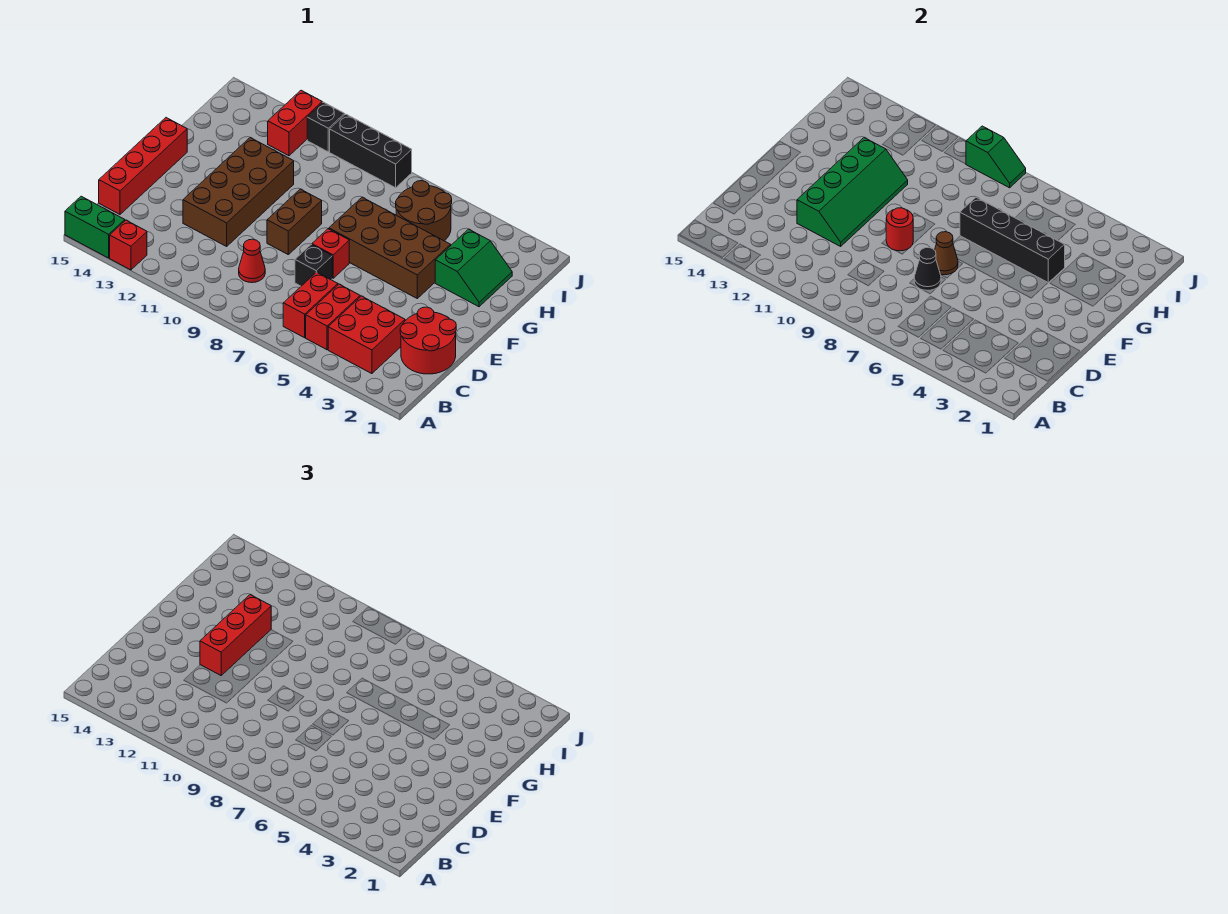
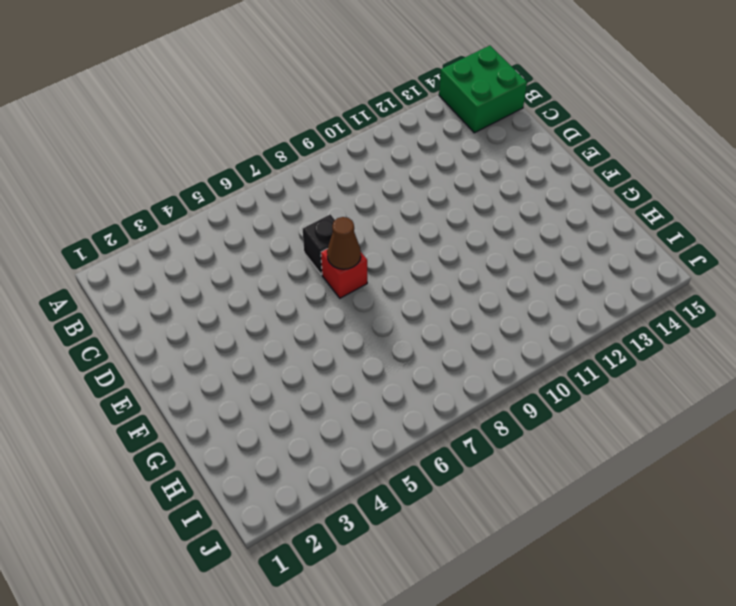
green brick A14:B15 level 1 -> green brick A14:A15 level 1
none -> red brick A13 level 1
none -> red brick B3:C4 level 1
none -> red brick B5:C5 level 1

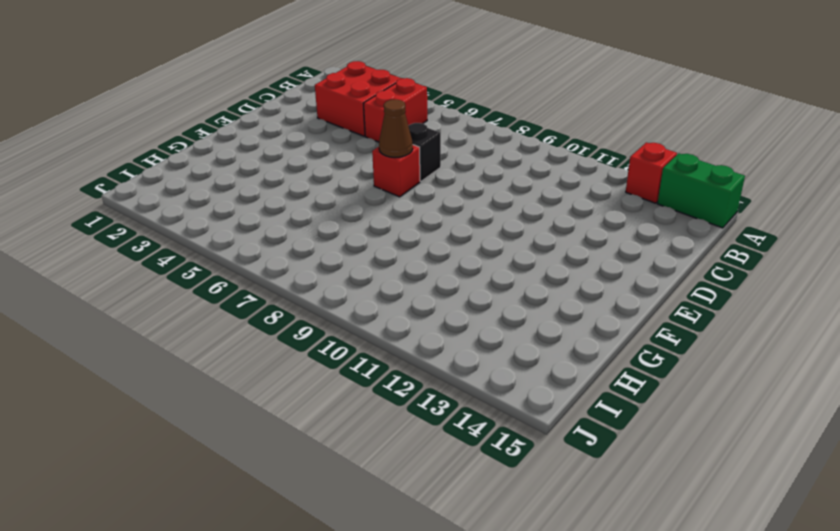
none -> red brick B6:C6 level 1
none -> red round brick C1:D2 level 1
none -> red cone C9 level 1

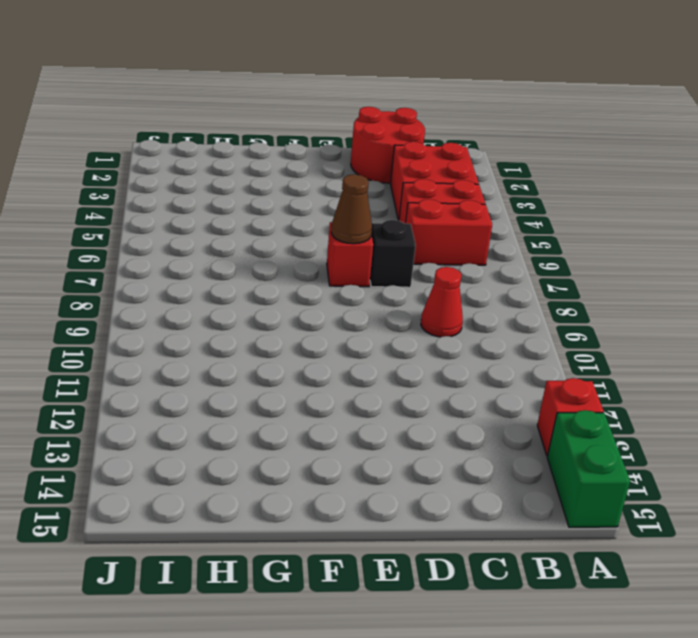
none -> red brick C15:F15 level 1
none -> brown brick D11:G12 level 1
none -> brown brick E9:F9 level 1

